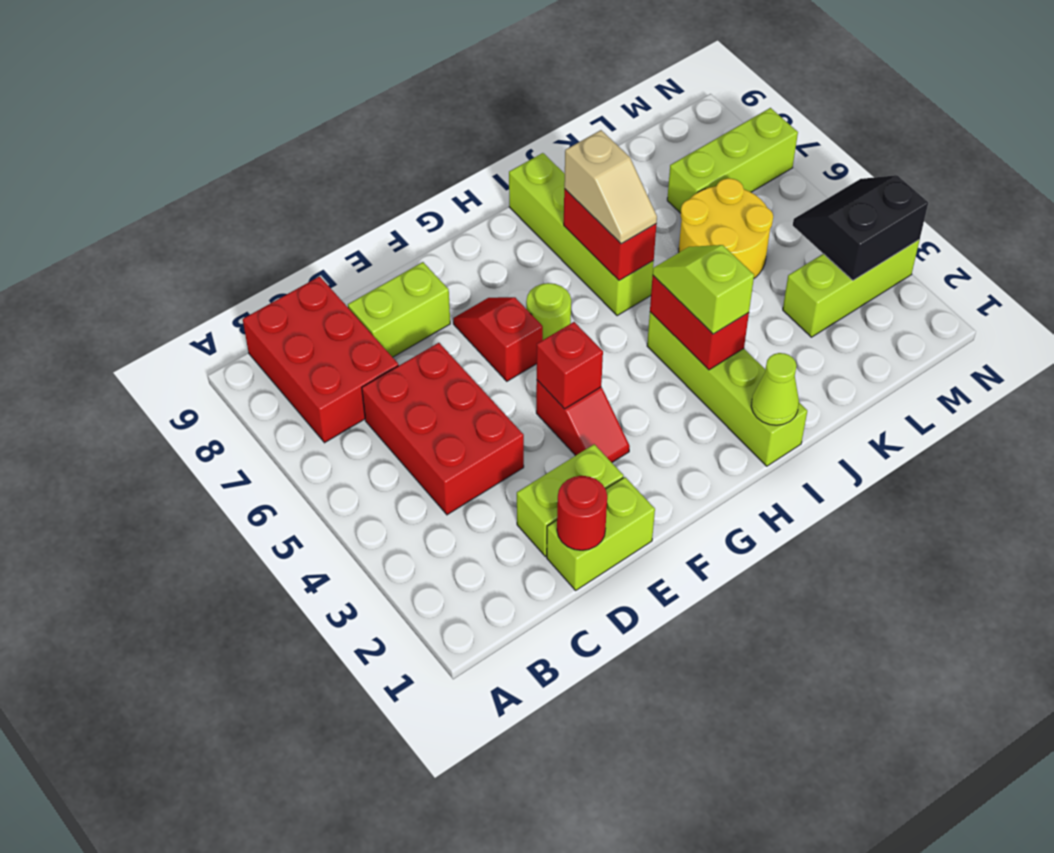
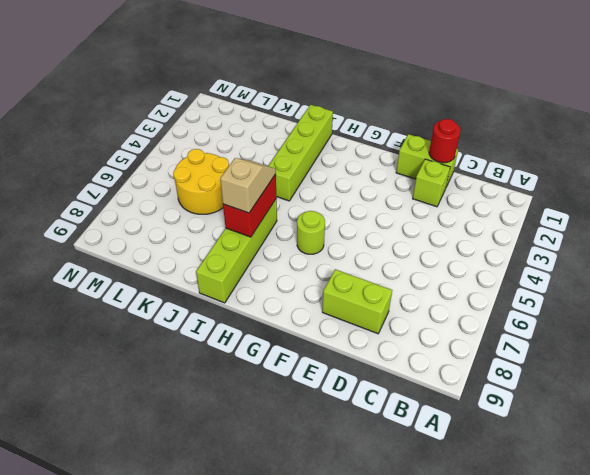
lime brick D2 level 1 -> lime brick D2:E2 level 1
none -> red brick B7:C9 level 1
none -> red brick C4:D6 level 1
none -> red slope F3:F4 level 1 top 4

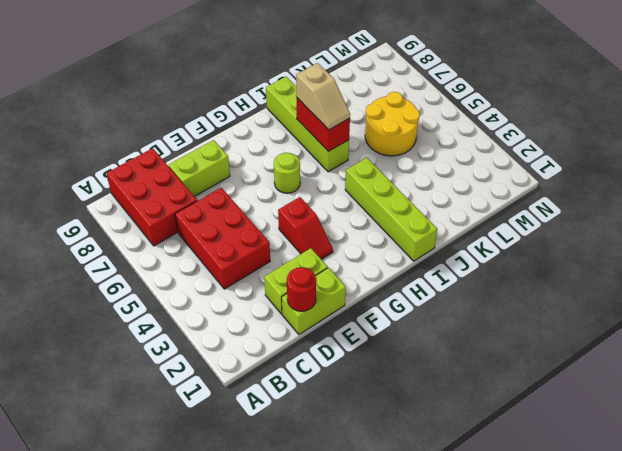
none -> red slope F6:F7 level 1 top 6
none -> lime brick L3:N3 level 1
none -> lime brick L7:N7 level 1

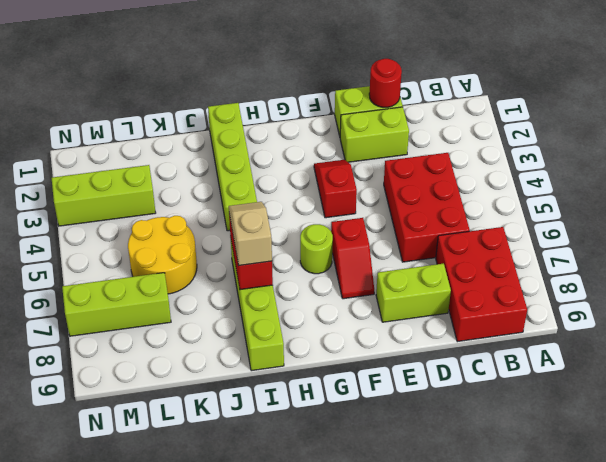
none -> red brick F4 level 2
none -> lime cone I1 level 2
none -> red brick I3:I4 level 2

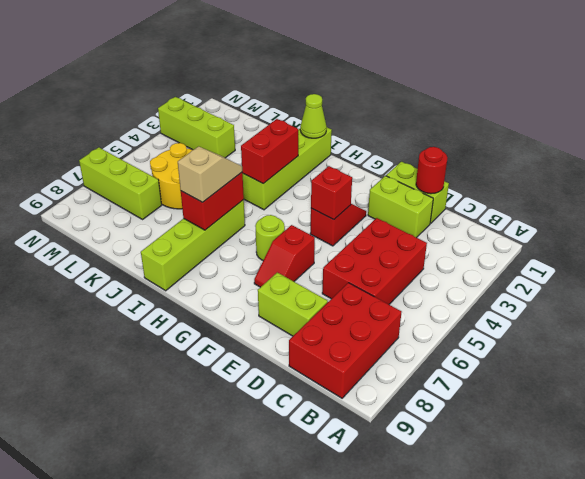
none -> black slope M3:N4 level 2 top 3
none -> lime slope I3:I4 level 3 top 3

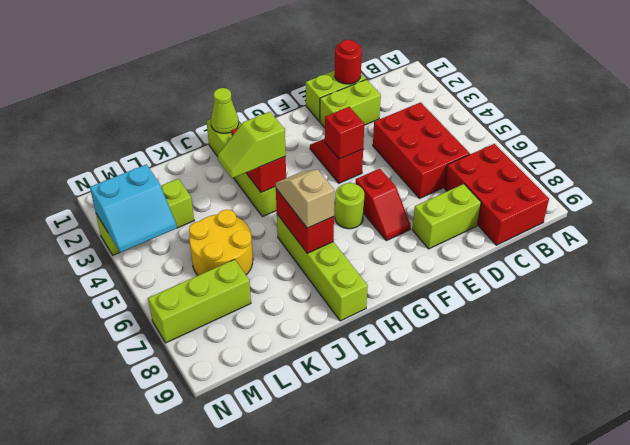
lime slope I4:J4 level 3 top I -> lime slope I3:I4 level 3 top 3
cyan slope M3:N4 level 2 top 3 -> black slope M3:N4 level 2 top 3

